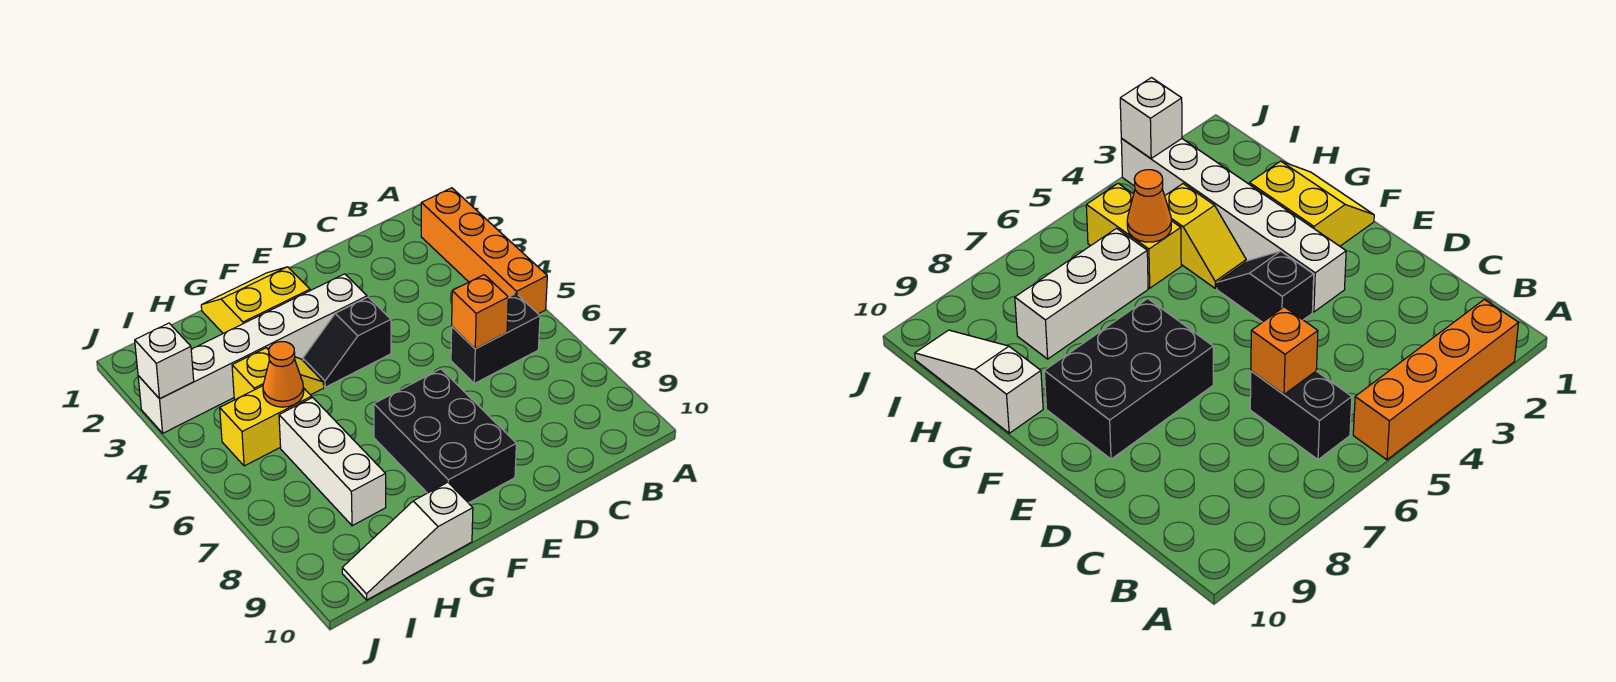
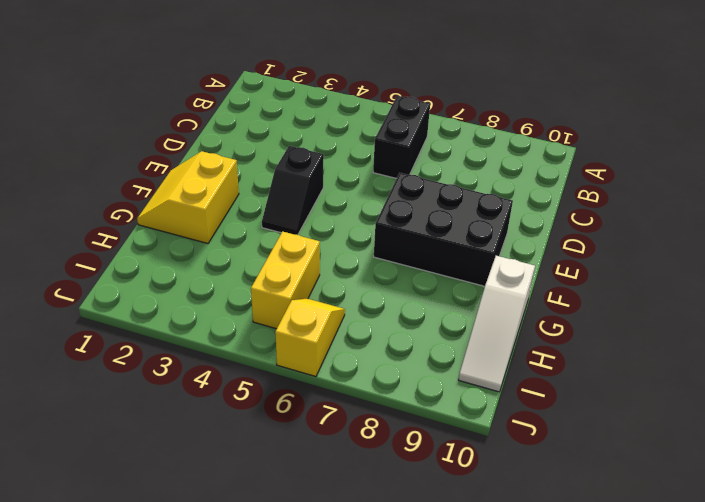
yellow slope I6:J6 level 1 top J -> yellow slope G4:H4 level 1 top H
none -> orange brick A2:A5 level 1
none -> white brick E3:J3 level 1
none -> white brick H6:H8 level 1

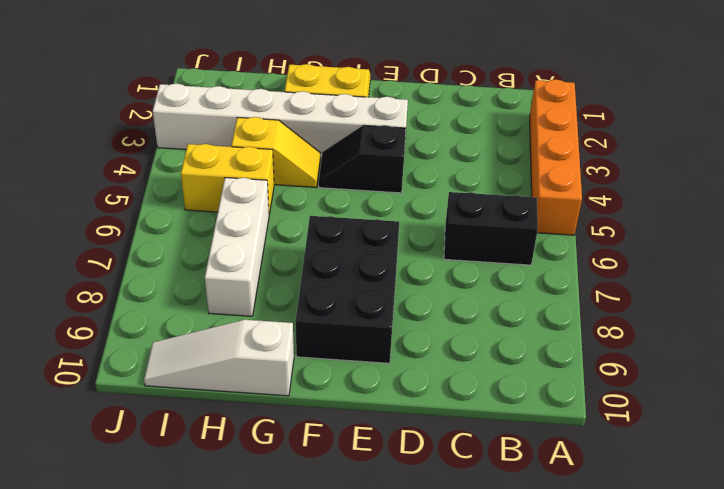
none -> orange brick C6 level 2
none -> orange cone H5 level 2
none -> white brick J3 level 2

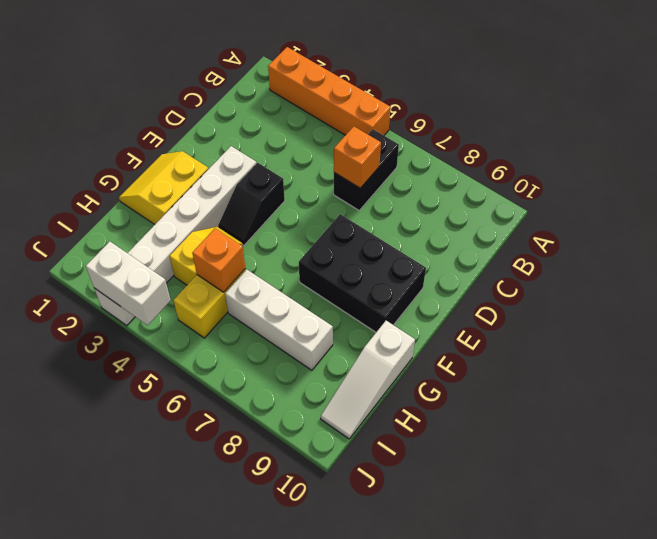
orange brick H5 level 2 -> orange cone H5 level 2
white brick J3:J4 level 2 -> white brick J3 level 2

